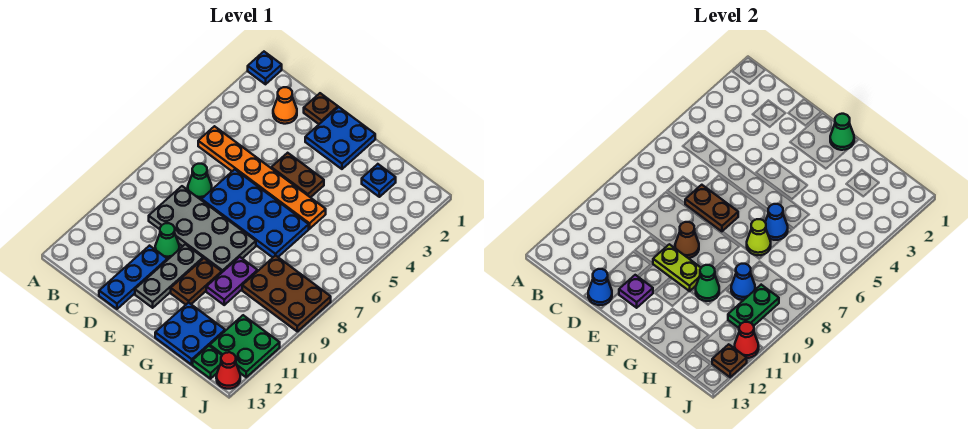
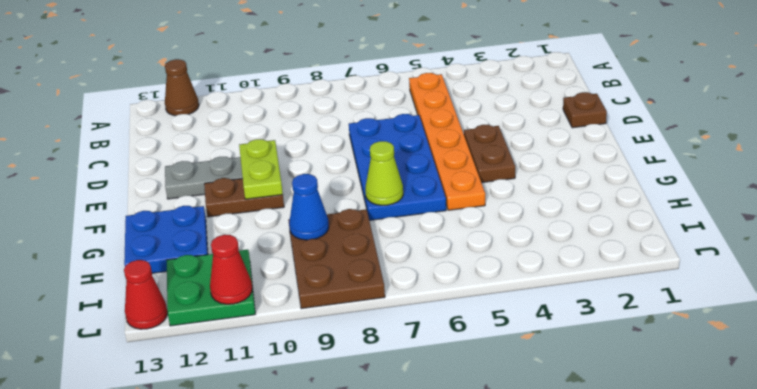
brown cone A12 level 1 -> brown cone E9 level 2
none -> blue plate A1 level 1
none -> orange cone C2 level 1
none -> green cone C7 level 1
none -> grey plate C8:F9 level 1

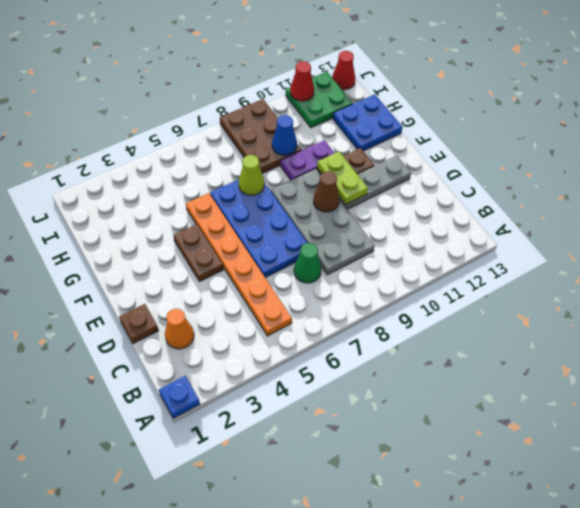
none -> green cone D10 level 1
none -> blue plate D11:D13 level 1
none -> blue plate E1:F2 level 1
none -> blue plate H2 level 1

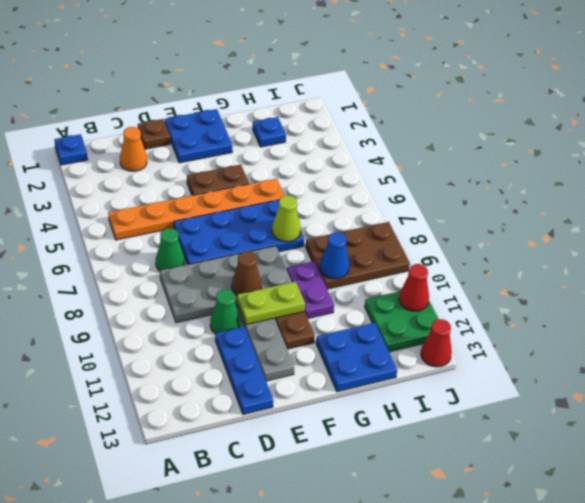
none -> green plate I13 level 1
none -> brown plate D7:E7 level 2
none -> blue cone D13 level 2
none -> purple plate E12 level 2

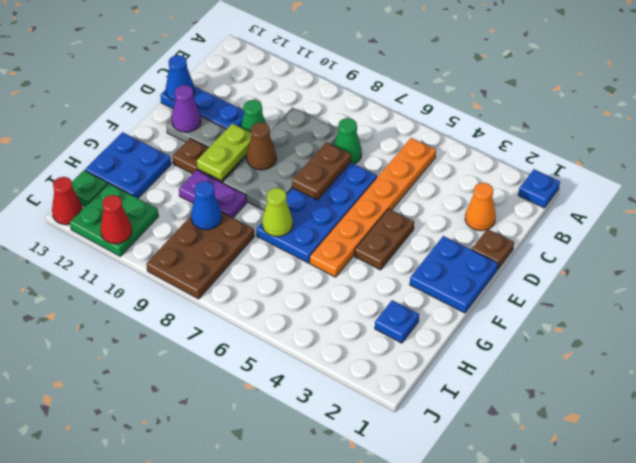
purple cone E12 level 2 -> purple plate E12 level 2
none -> green cone F1 level 2
none -> blue cone G6 level 2
none -> green cone G10 level 2
none -> green plate I9:I10 level 2

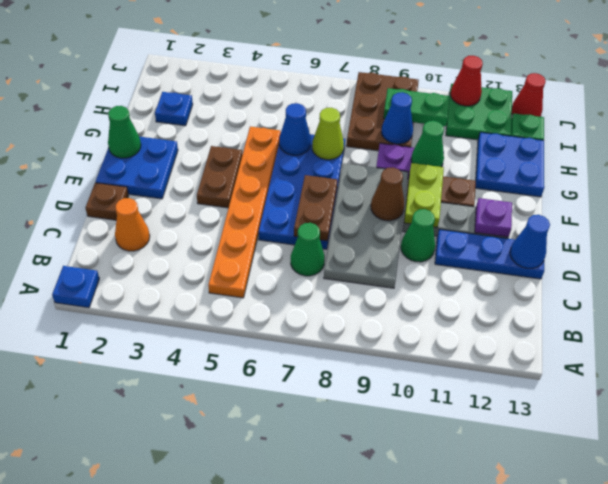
none -> brown plate J12 level 2

